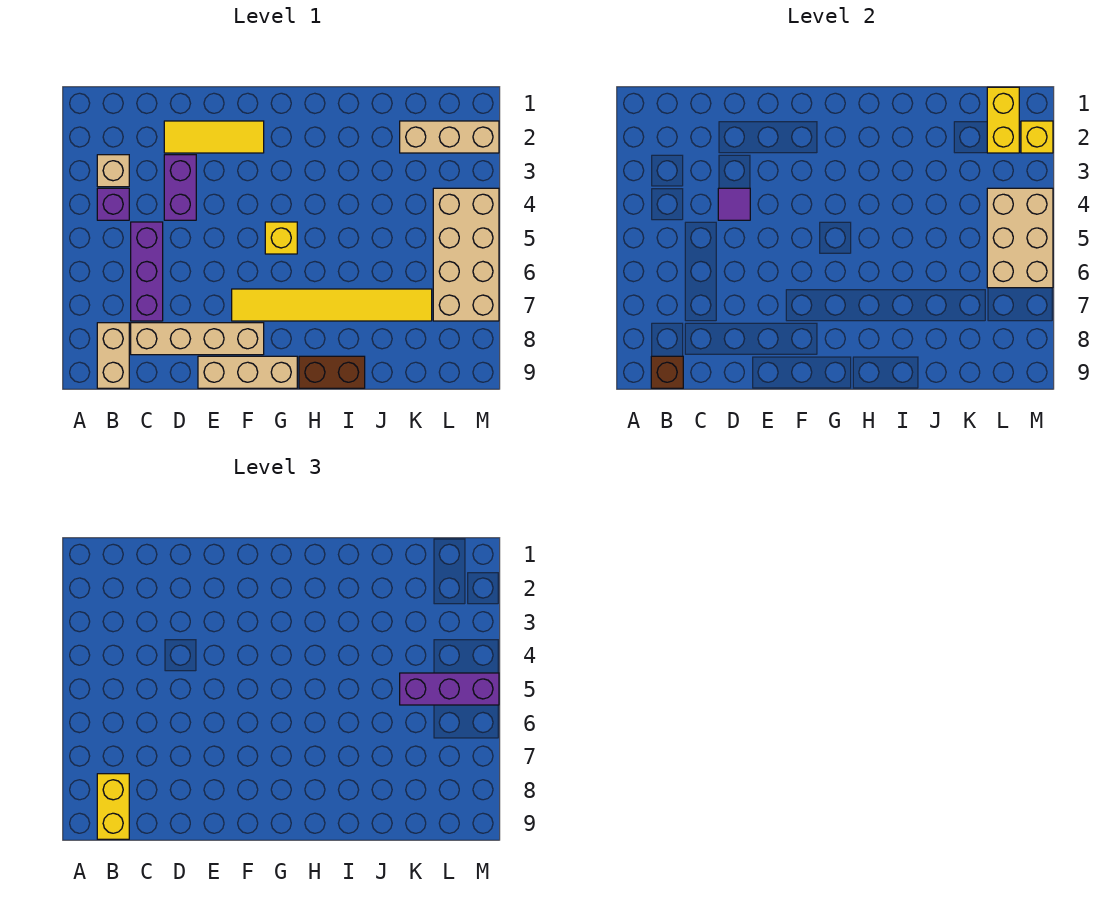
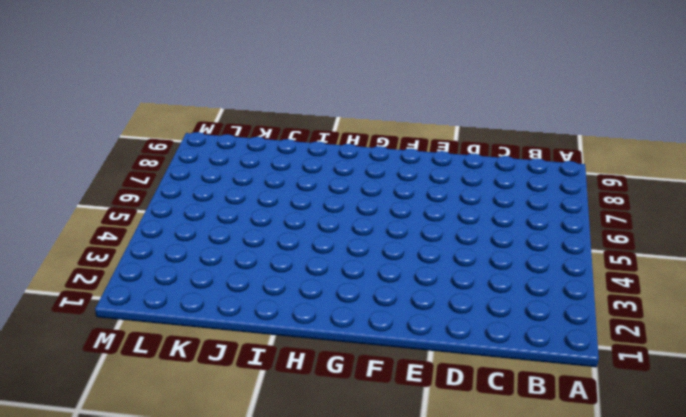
none -> tan brick B3 level 1
none -> purple brick B4 level 1
none -> tan brick B8:B9 level 1

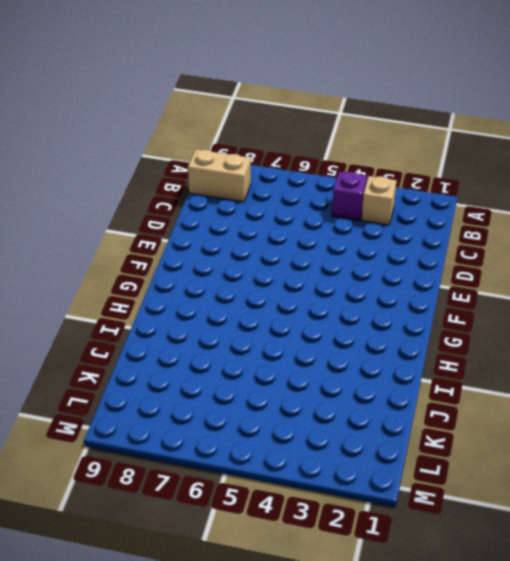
none -> purple brick C5:C7 level 1
none -> tan brick C8:F8 level 1
none -> yellow tile D2:F2 level 1

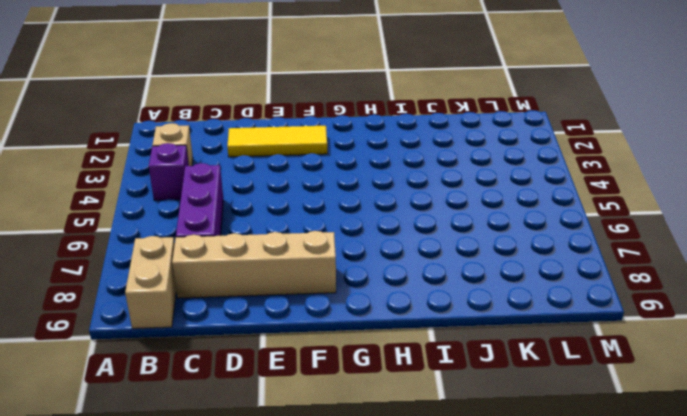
none -> purple brick D3:D4 level 1
none -> tan brick E9:G9 level 1
none -> yellow tile F7:K7 level 1

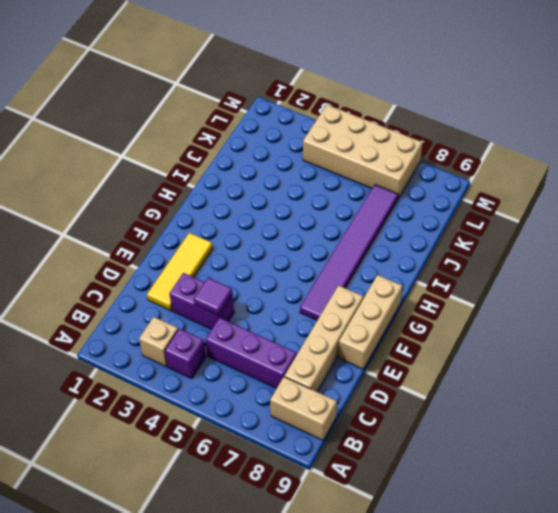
purple tile F7:K7 level 1 -> yellow tile F7:K7 level 1
none -> yellow brick G5 level 1
none -> brown brick H9:I9 level 1
none -> tan brick K2:M2 level 1

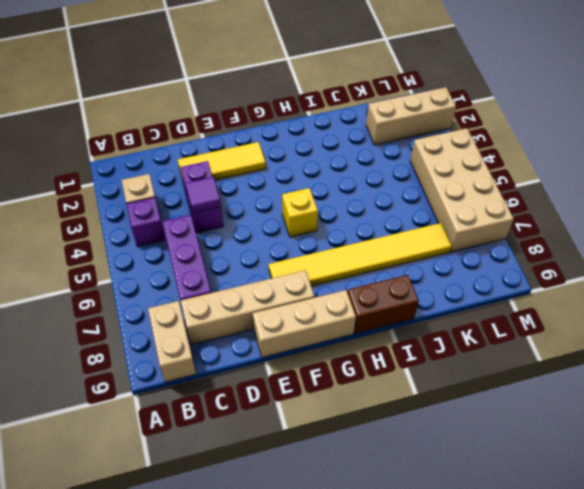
none -> brown brick B9 level 2
none -> yellow brick L1:L2 level 2
none -> tan brick L4:M6 level 2

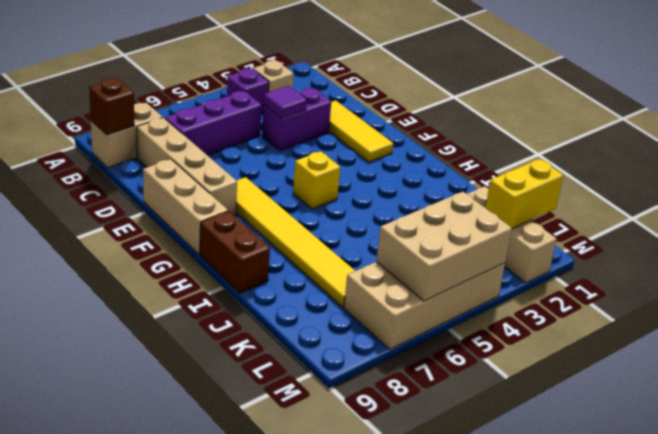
none -> yellow brick M2 level 2
none -> yellow brick B8:B9 level 3
none -> purple brick K5:M5 level 3

